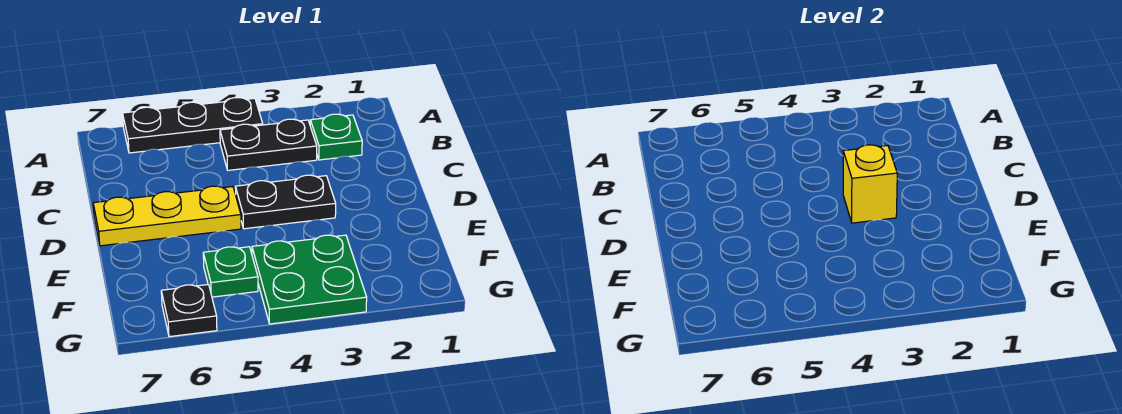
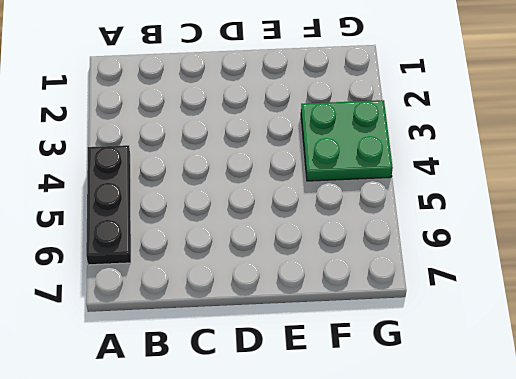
none -> green plate B2 level 1
none -> black plate B3:B4 level 1

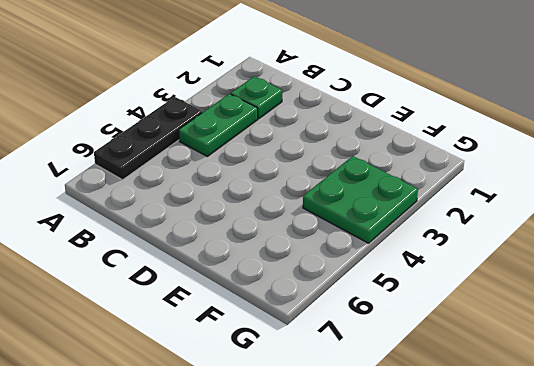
green plate B3:B4 level 1 -> black plate B3:B4 level 1
none -> black plate D3:D4 level 1
none -> yellow plate D5:D7 level 1

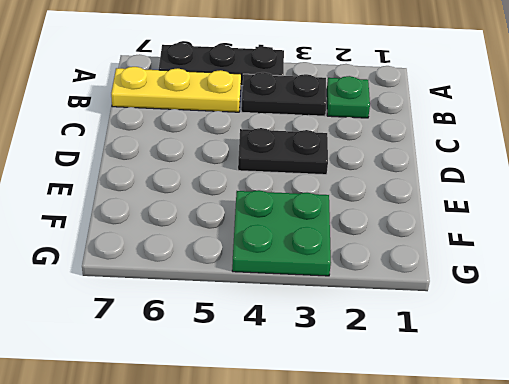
yellow plate B5:B7 level 1 -> yellow plate D5:D7 level 1
none -> green plate F5 level 1
none -> black plate G6 level 1

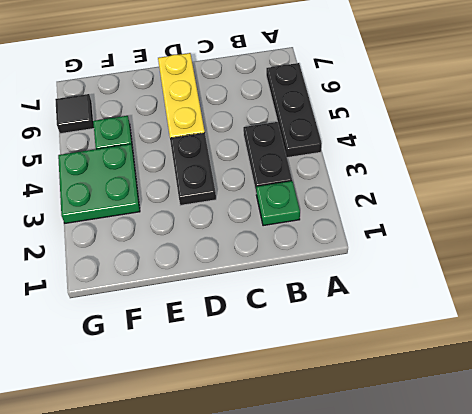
black tile G6 level 1 -> black plate G6 level 1
none -> yellow brick D3 level 2

